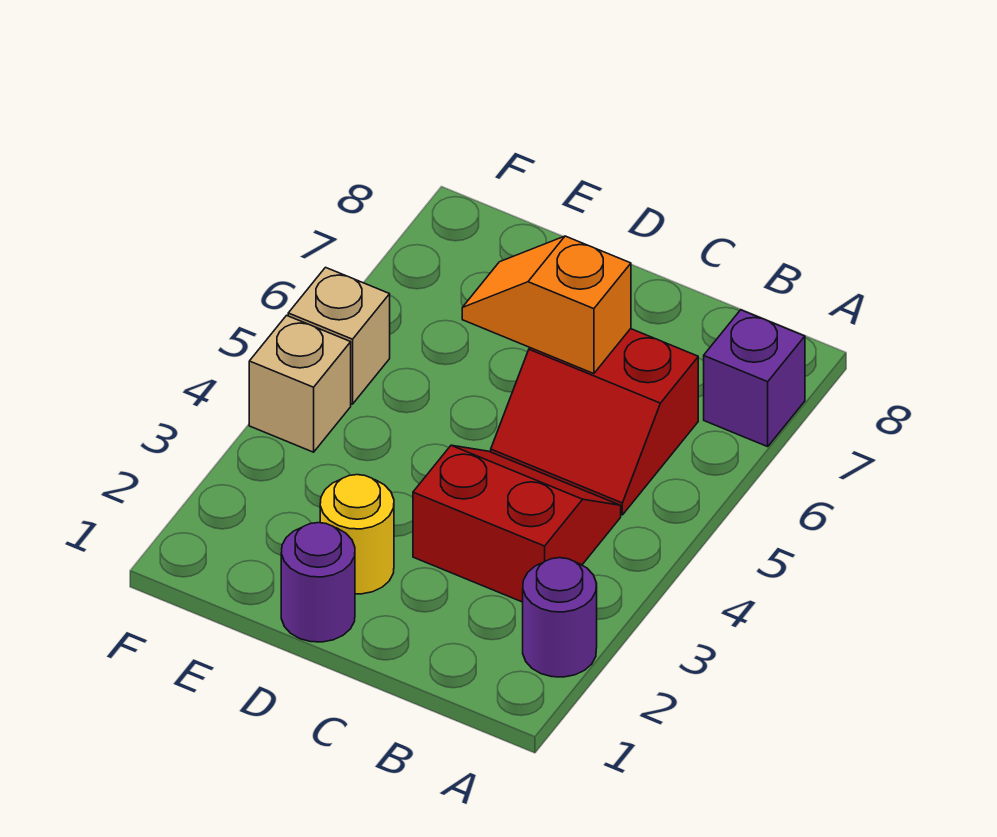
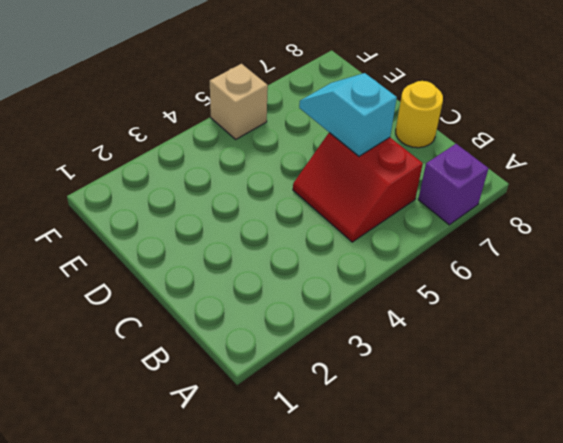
cyan slope C6:D6 level 2 top C -> orange slope C6:D6 level 2 top C
yellow round brick C8 level 1 -> yellow round brick D2 level 1
none -> purple round brick A2 level 1
none -> red slope B3:C4 level 1 top 3

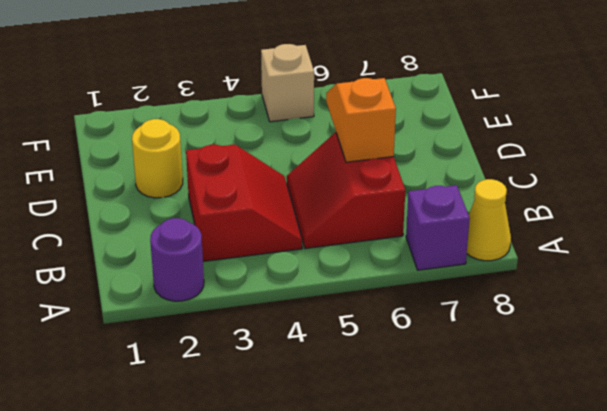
yellow cone A8 level 1 -> none
none -> purple round brick D1 level 1
none -> tan brick F4 level 1

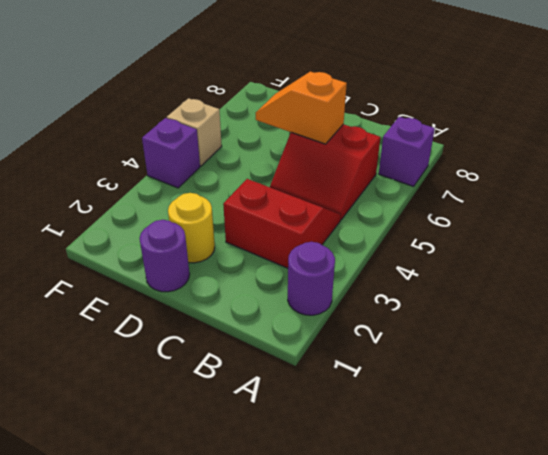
purple brick F4 level 1 -> tan brick F4 level 1

